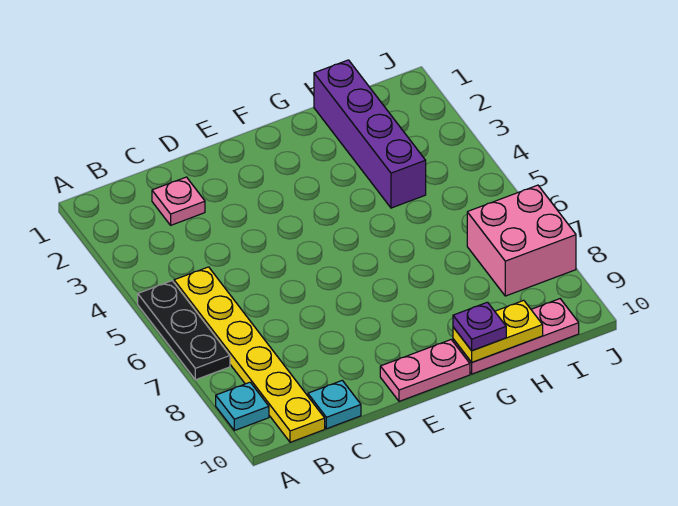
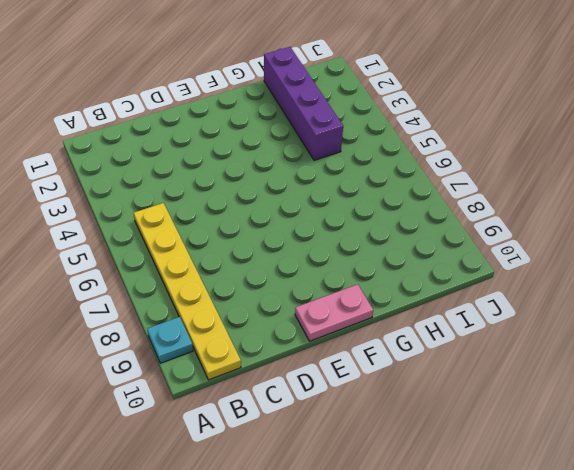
none -> black plate A5:A7 level 1
none -> pink plate C2 level 1

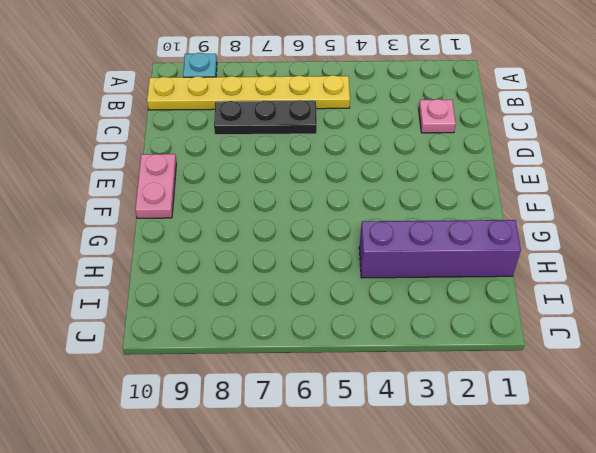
black plate C6:C8 level 1 -> black plate A5:A7 level 1
none -> cyan plate C10 level 1
none -> pink plate G10:I10 level 1

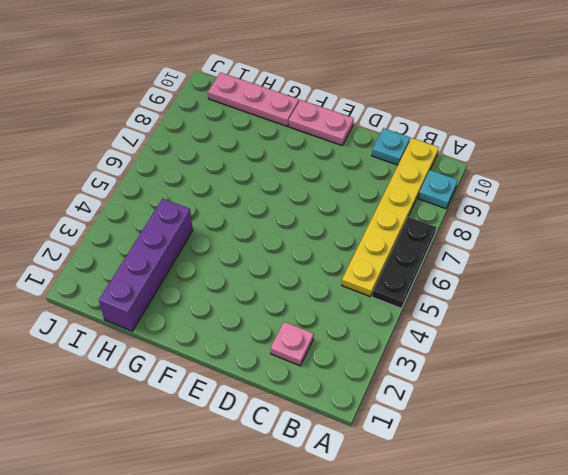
none -> pink brick I7:J8 level 1
none -> yellow plate G10:H10 level 2

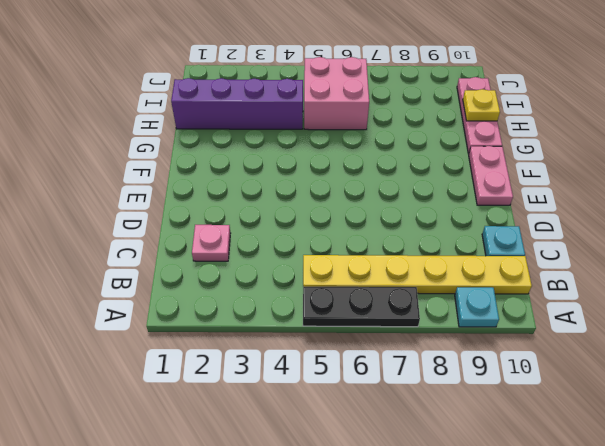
pink brick H5:I6 level 1 -> pink brick I7:J8 level 1
yellow plate H10 level 2 -> yellow plate G10:H10 level 2
none -> purple plate G10 level 3

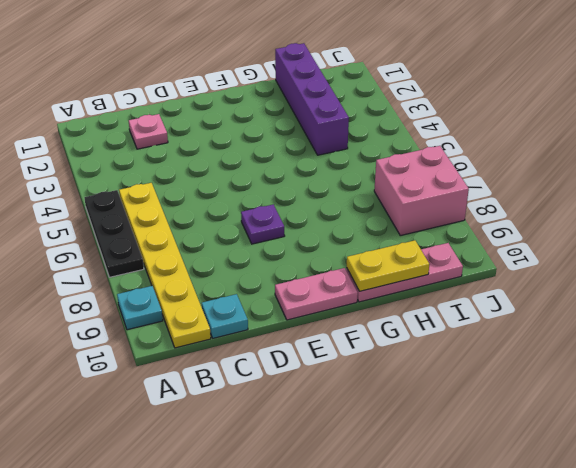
purple plate E7 level 1 -> purple plate G10 level 3

